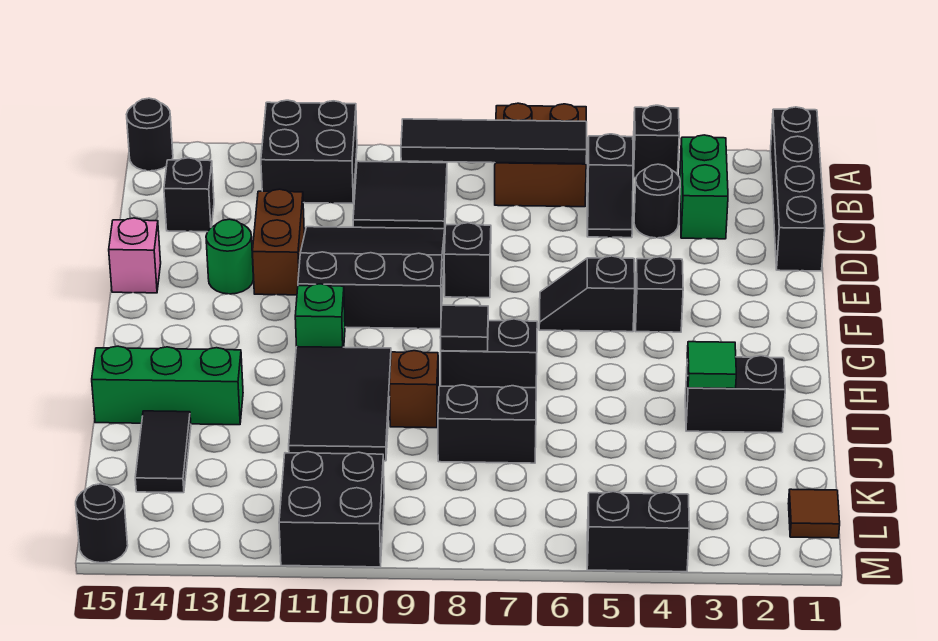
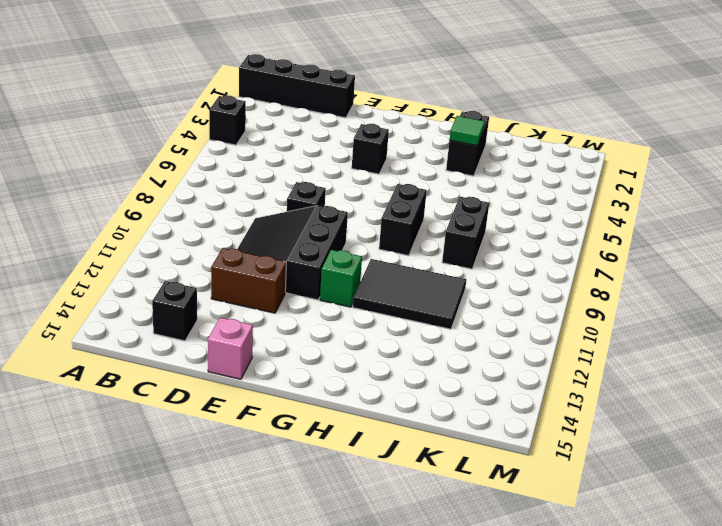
none -> brown brick A6:B7 level 1
none -> black brick A11:B12 level 1
none -> black round brick A15 level 1
none -> green brick B3:C3 level 1

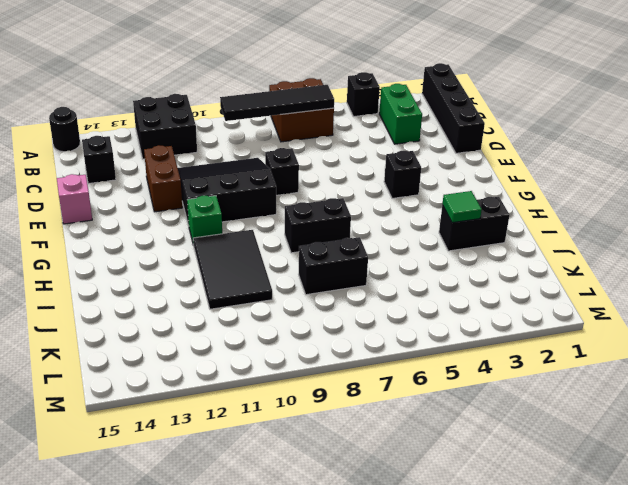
none -> black slope B5:C5 level 1 top B
none -> black tile B9:C10 level 1
none -> black round brick C4 level 1
none -> green round brick E13 level 1

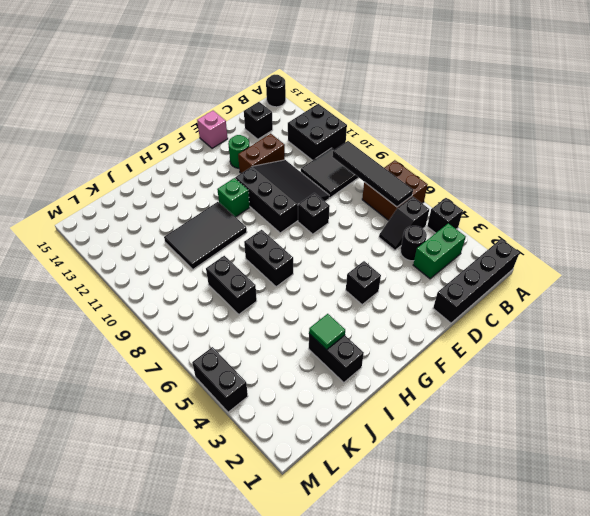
none -> black slope F5:F6 level 1 top 5
none -> brown brick I9 level 1
none -> green brick I13:I15 level 1
none -> black tile J14:K14 level 1

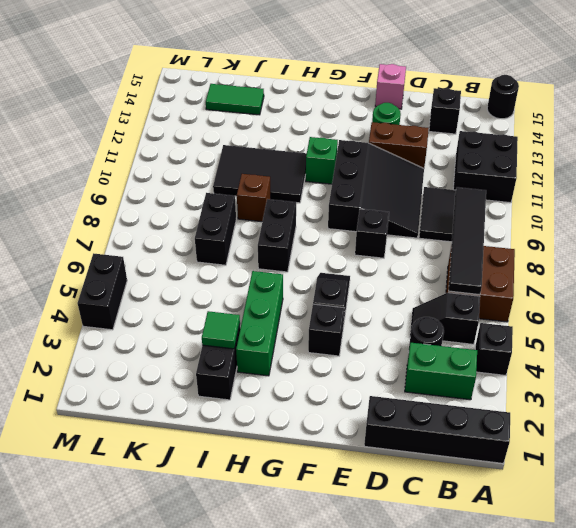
green brick H3:H5 level 1 -> green brick I13:I15 level 1
green tile J14:K14 level 1 -> black tile J14:K14 level 1
none -> brown tile L1 level 1
none -> black brick L10:M11 level 1
none -> black round brick M15 level 1
none -> black tile H8 level 2

